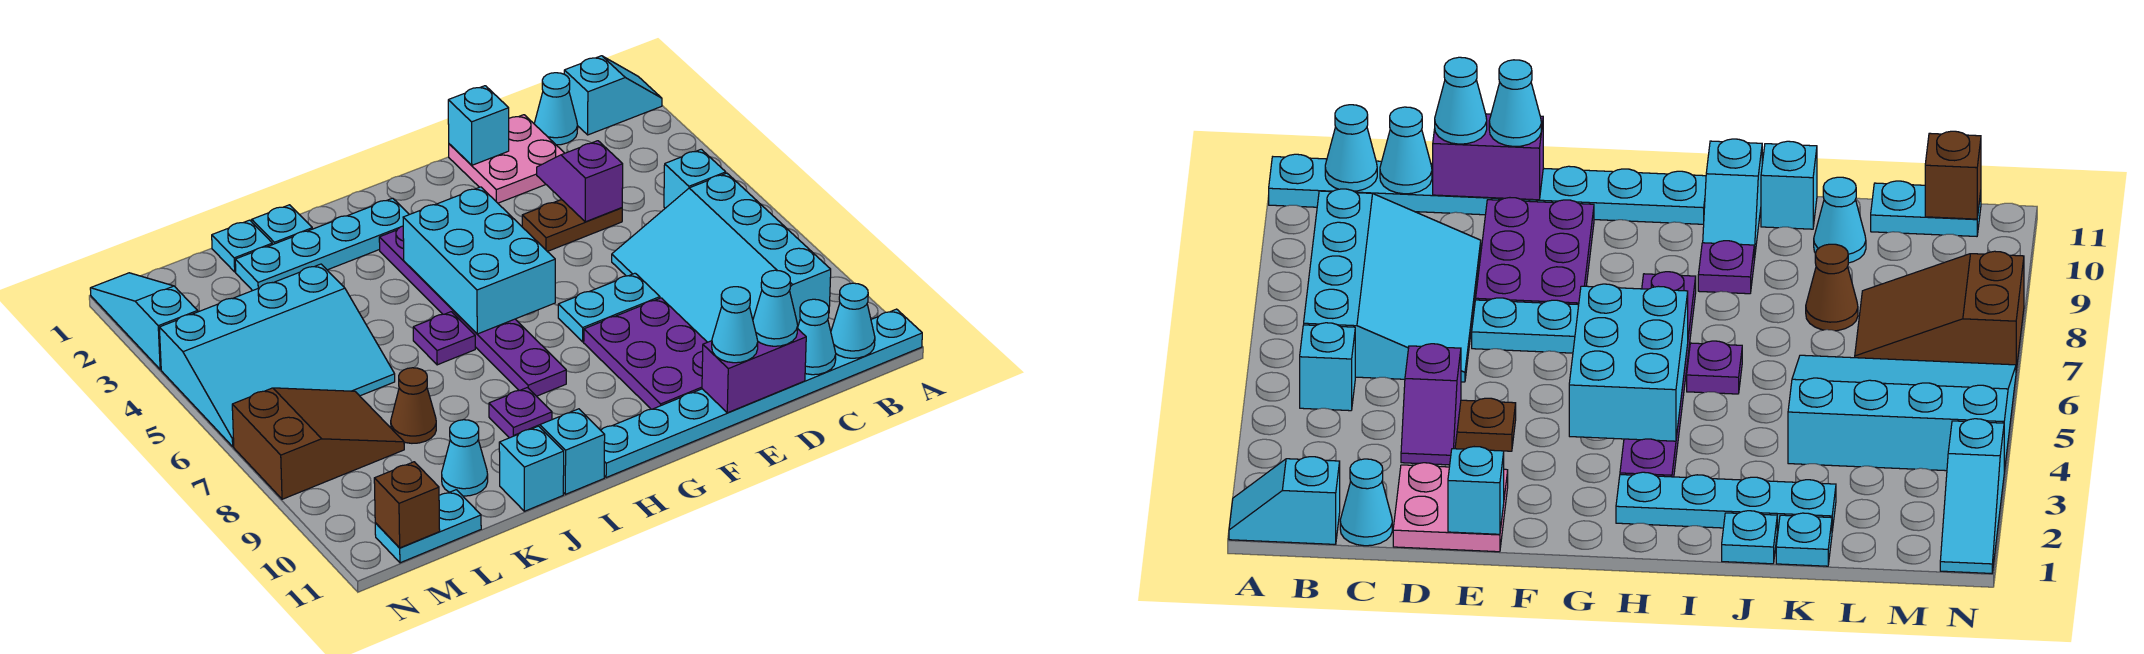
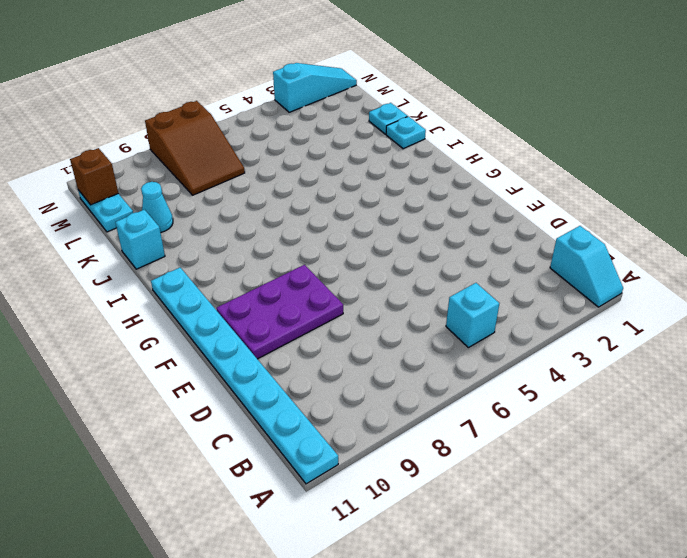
none -> cyan slope B6:D9 level 1 top B
none -> cyan cone C1 level 1
none -> pink plate D1:E2 level 1
none -> brown plate D4:E4 level 1

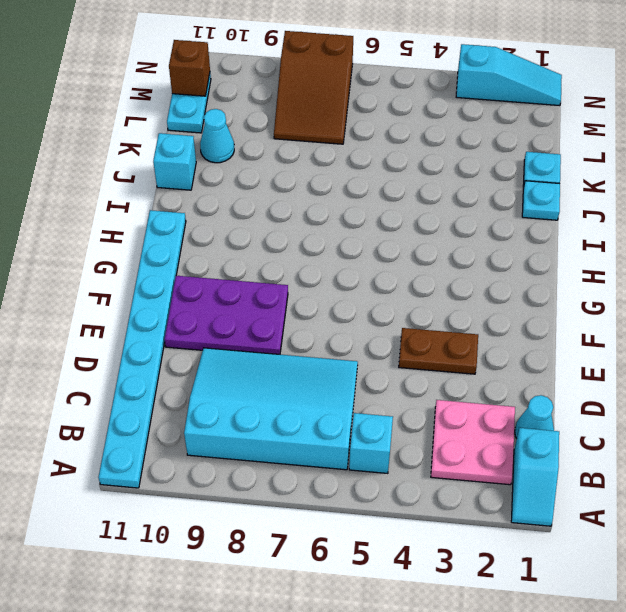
pink plate B2:C3 level 1 -> pink plate D1:E2 level 1
brown plate E3:E4 level 1 -> brown plate D4:E4 level 1
none -> cyan plate E7:F7 level 1
none -> cyan plate H2:K2 level 1
none -> purple plate H3:H8 level 1
none -> purple plate I6 level 1

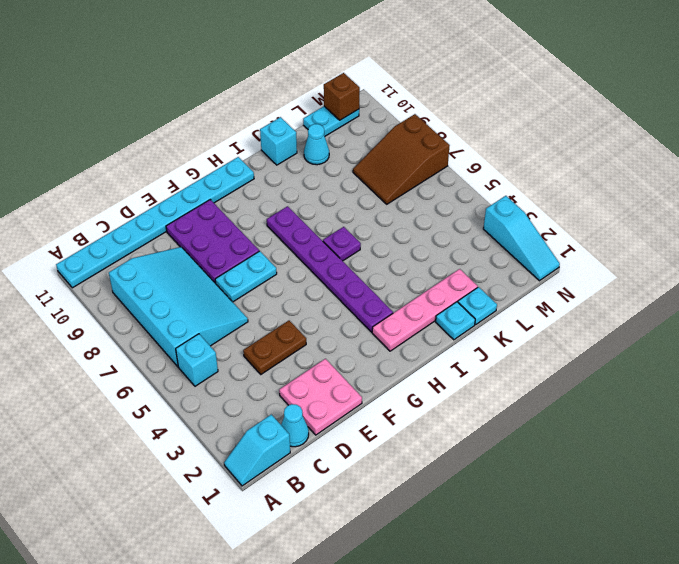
pink plate H2:K2 level 1 -> cyan plate H2:K2 level 1
none -> purple plate I9 level 1
none -> cyan slope I10:I11 level 1 top 11
none -> cyan slope K4:N6 level 1 top 4
none -> brown cone K8 level 1

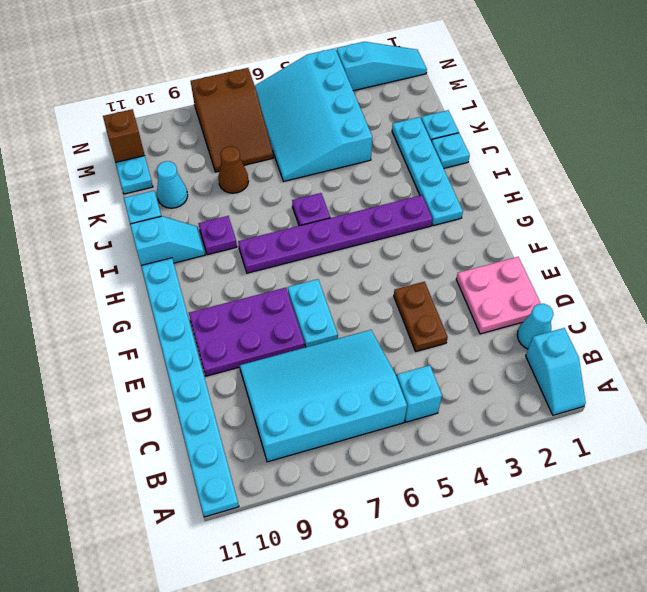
none -> cyan cone B11 level 2
none -> cyan cone C11 level 2
none -> purple slope D3:D4 level 2 top 4
none -> purple brick D11:E11 level 2

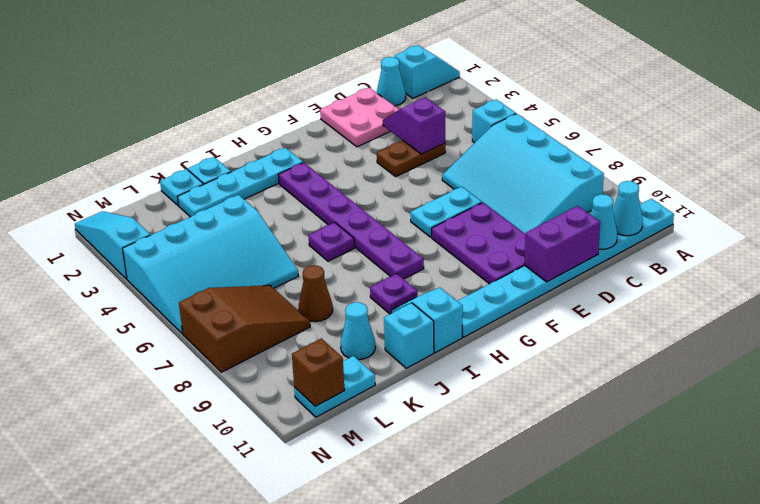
none -> cyan brick E1 level 2
none -> cyan brick G4:H6 level 2
none -> cyan cone D11 level 3
none -> cyan cone E11 level 3

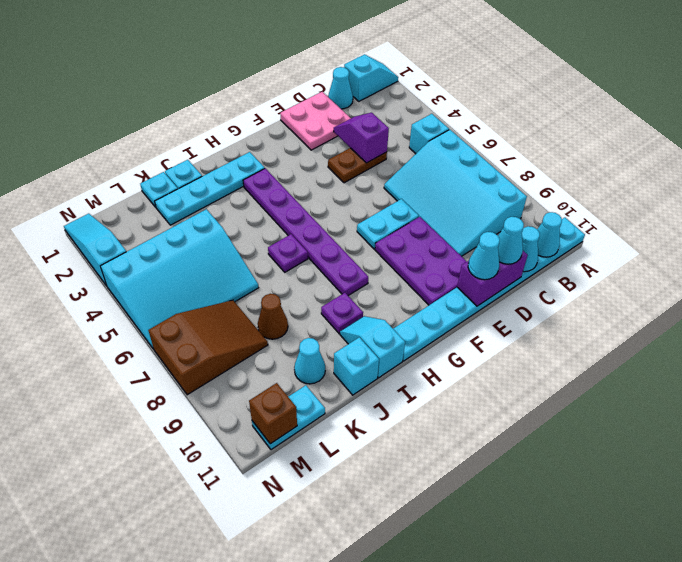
none -> cyan brick E1 level 2
none -> cyan brick G4:H6 level 2

